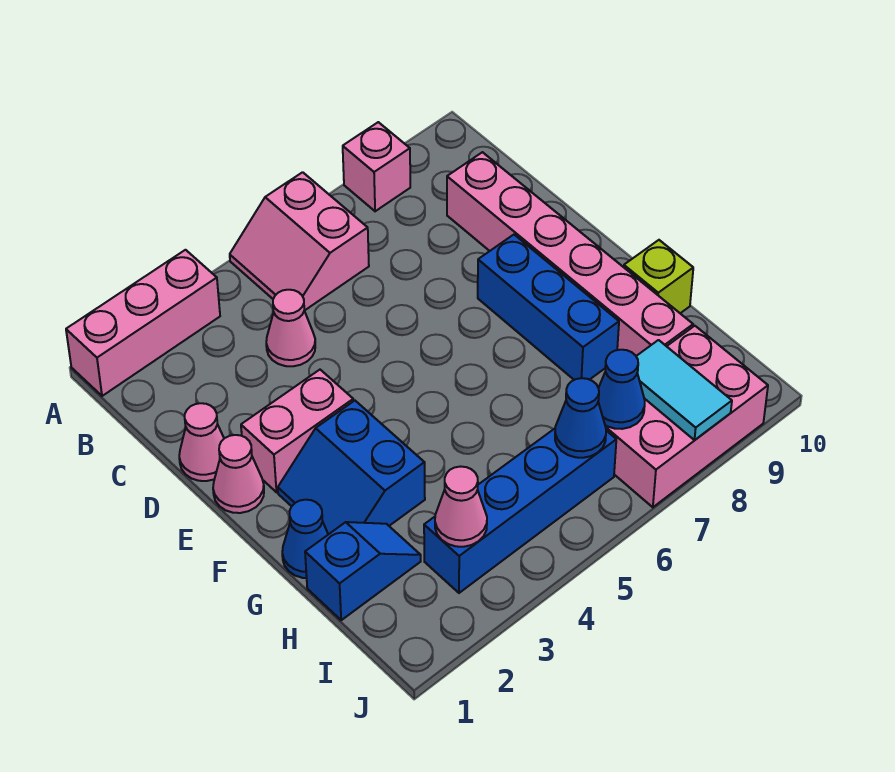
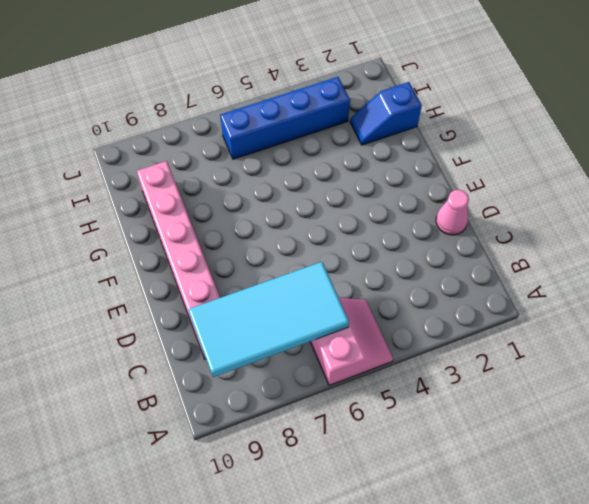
cyan tile B6:C9 level 2 -> none
none -> pink brick A1:A3 level 1
none -> pink brick A8 level 1
none -> pink cone C4 level 1

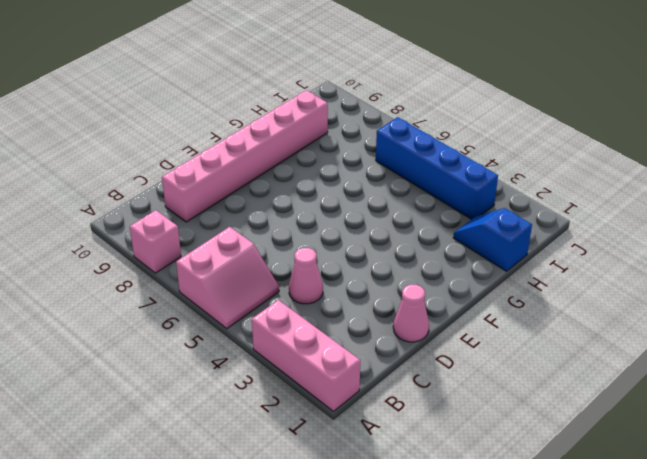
none -> pink cone E1 level 1
none -> pink brick E2:E3 level 1
none -> blue brick E8:G8 level 1

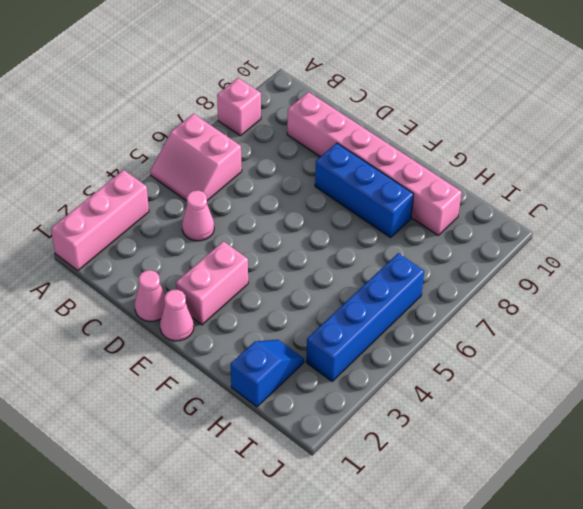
none -> blue slope F2:G3 level 1 top 3
none -> blue cone G1 level 1
none -> lime brick G10 level 1

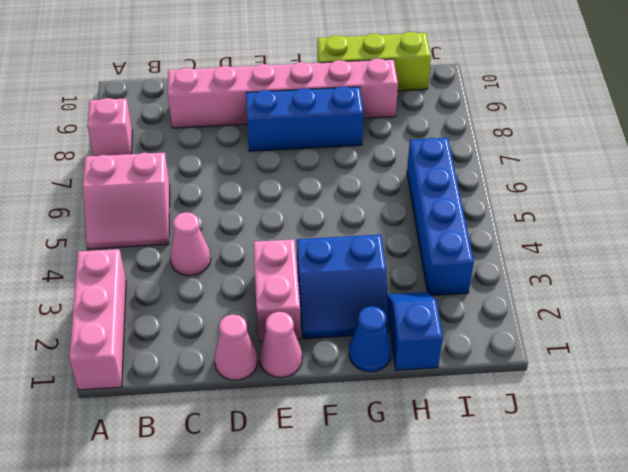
lime brick G10:I10 level 1 -> lime brick G10 level 1
none -> pink brick I7:J9 level 1
none -> pink cone I3 level 2
none -> blue cone I6 level 2

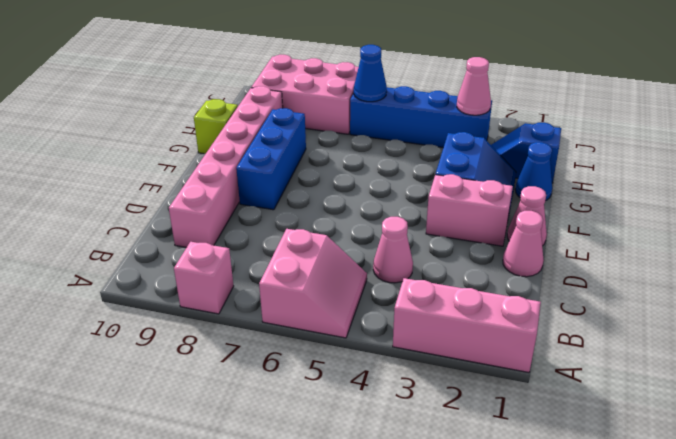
none -> blue cone I7 level 2
none -> cyan tile I8:J8 level 2

